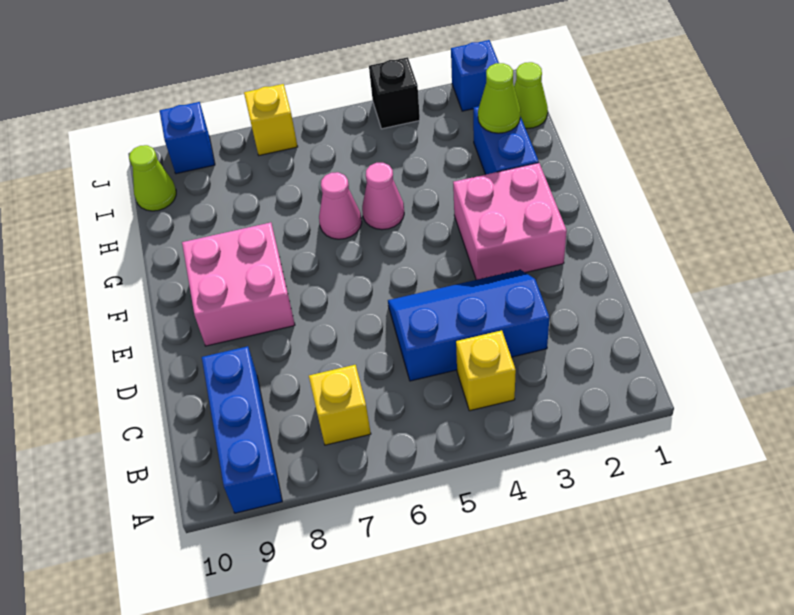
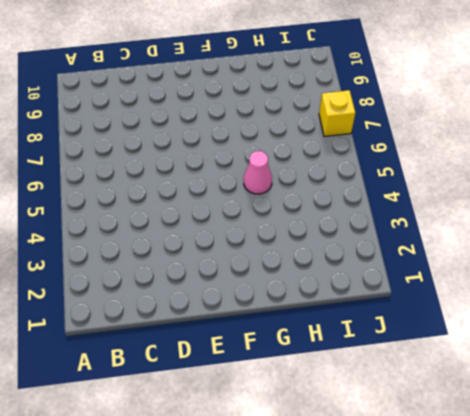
none -> blue brick A9:C9 level 1
none -> yellow brick B4 level 1
none -> yellow brick B7 level 1

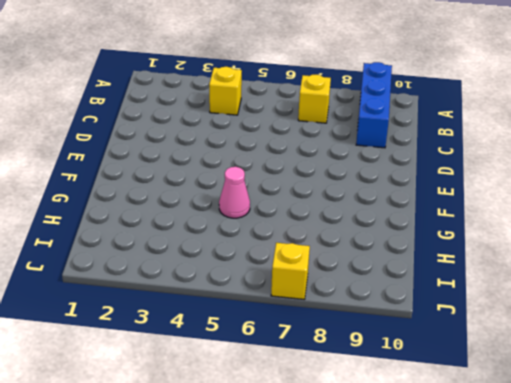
none -> blue slope C3:D5 level 1 top C
none -> pink brick E2:F3 level 1
none -> pink brick E8:F9 level 1

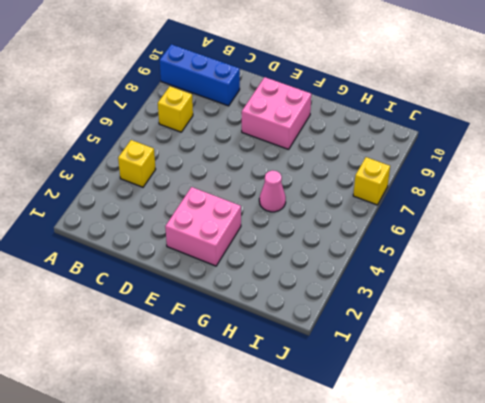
none -> blue slope C3:D5 level 1 top C
none -> blue brick G2:H2 level 1
none -> pink cone G6 level 1

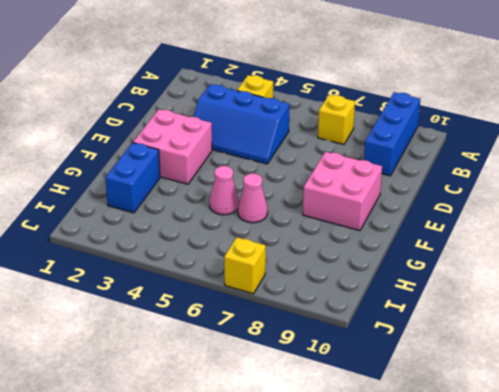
none -> lime cone I1 level 1
none -> lime cone I10 level 1
none -> blue brick J2 level 1

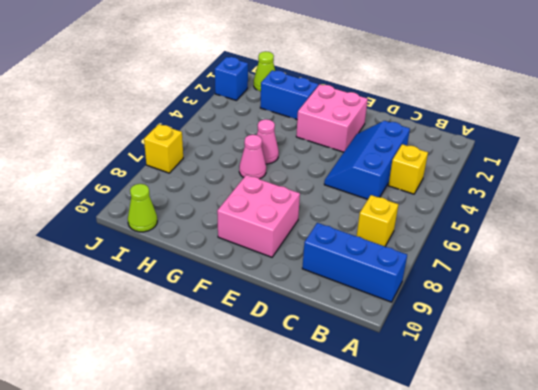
none -> black brick J4 level 1
none -> blue brick J9 level 1
none -> lime cone H2 level 2

